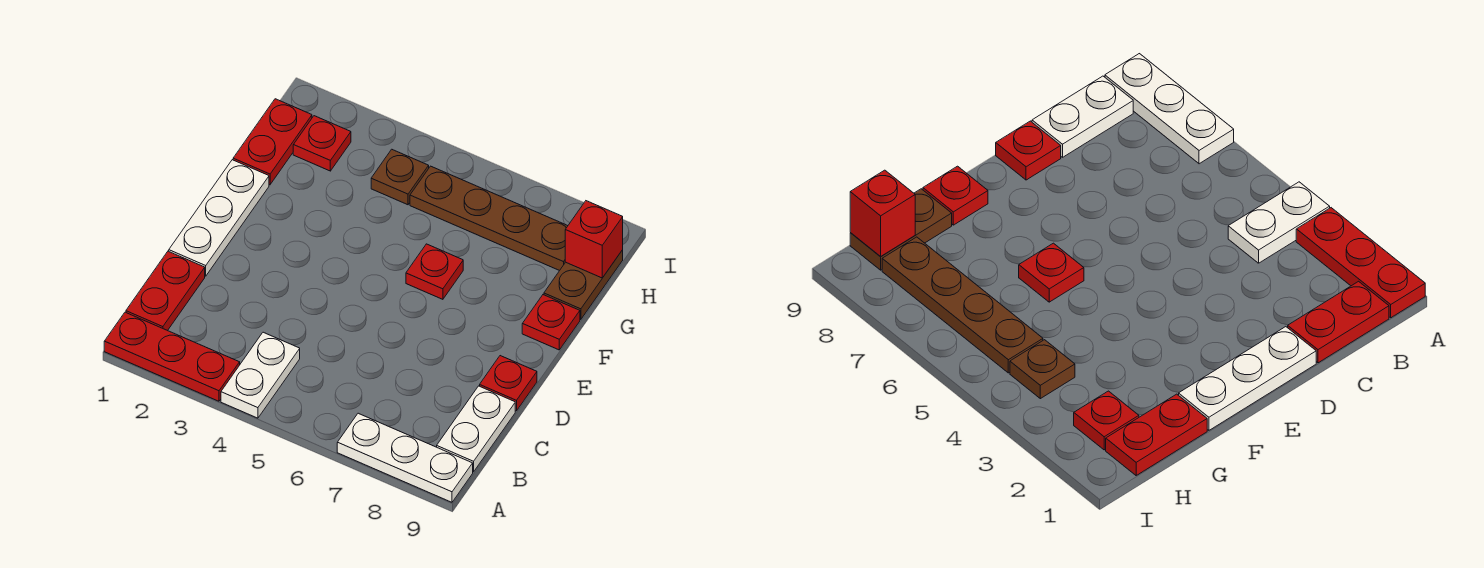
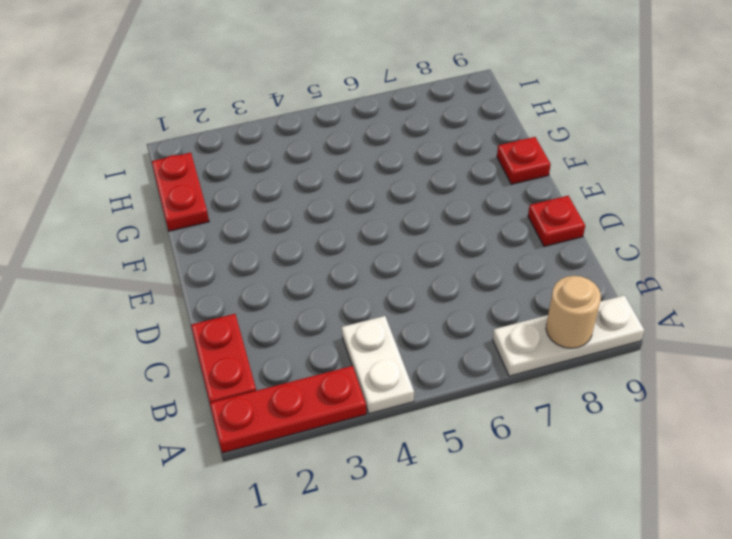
tan round brick A8 level 2 -> none
none -> white plate B9:C9 level 1
none -> white plate D1:F1 level 1
none -> red plate F6 level 1

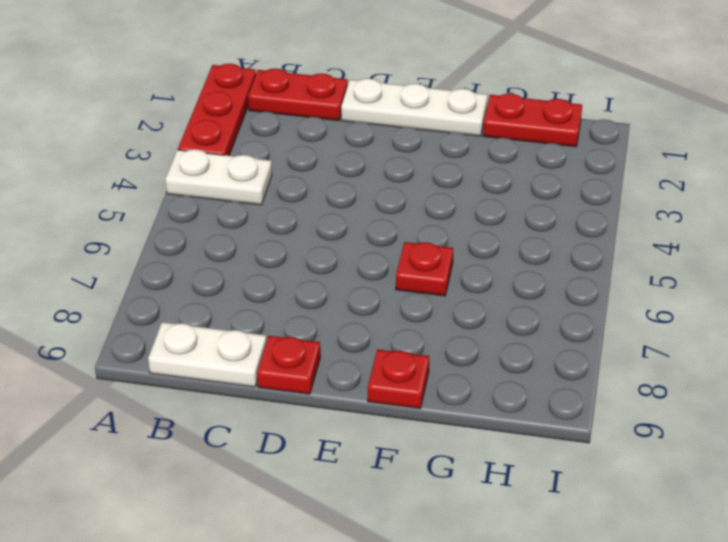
none -> white plate A7:A9 level 1
none -> brown plate G9:H9 level 1
none -> red plate H2 level 1

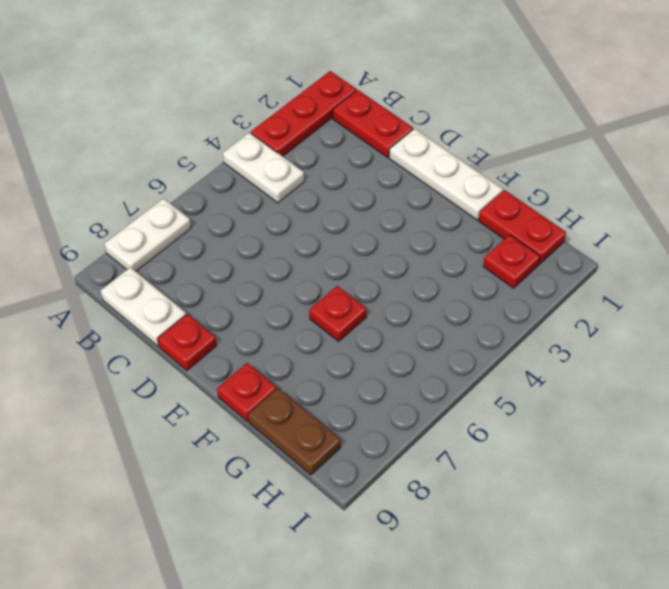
white plate A7:A8 level 1 -> white plate A7:A9 level 1
none -> brown plate H4 level 1
none -> brown plate H5:H8 level 1
none -> red brick H9 level 2

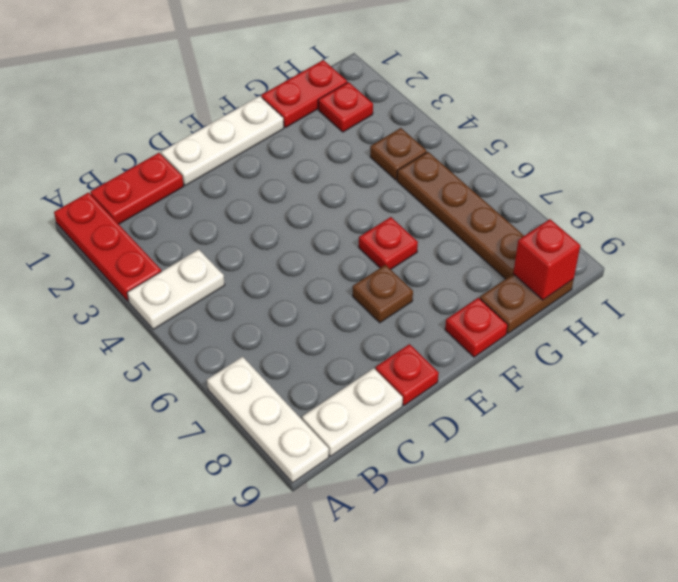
brown plate E7 level 1 -> none

